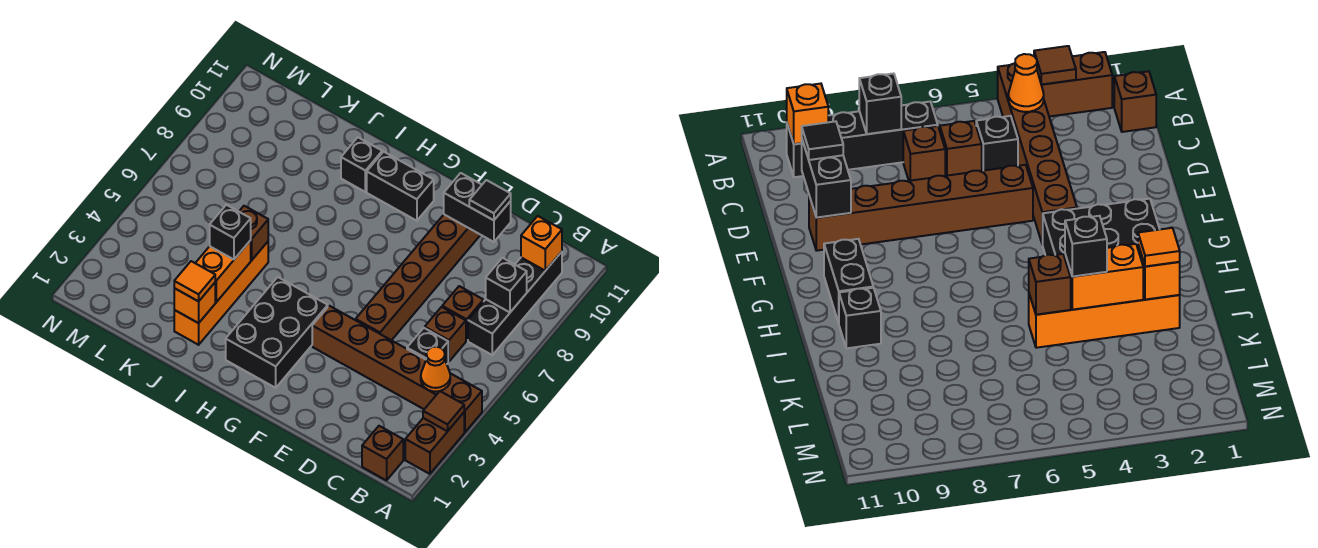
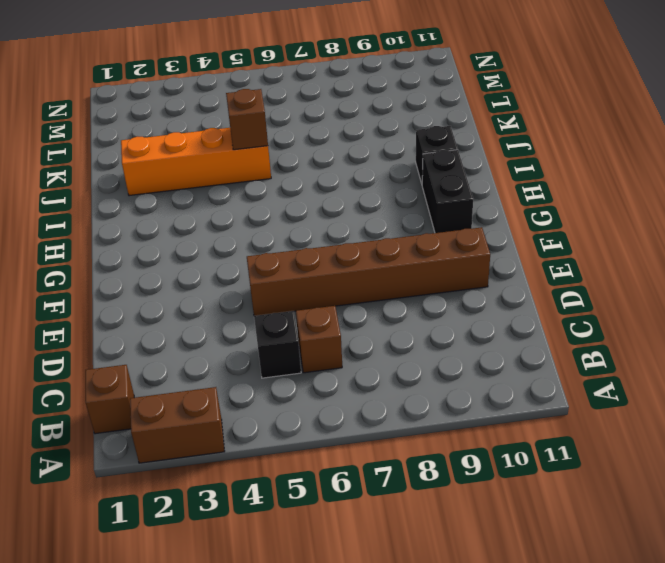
none -> brown brick A4:F4 level 1
none -> black brick B7:B10 level 1
none -> brown brick C7 level 1

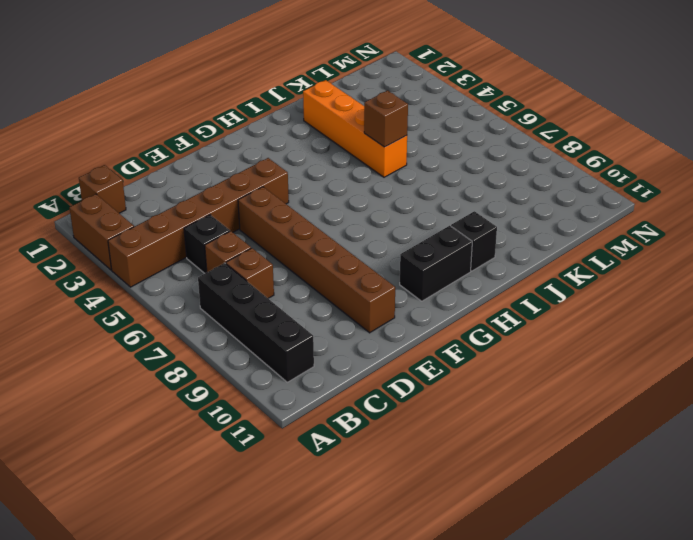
none -> black brick G2:H4 level 1
none -> brown tile A3 level 2
none -> orange cone B4 level 2

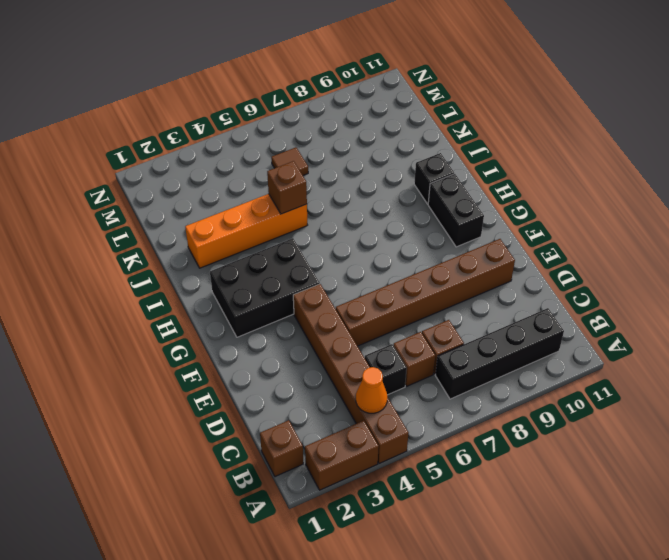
brown tile L6 level 1 -> brown tile A3 level 2
none -> black brick B8 level 2
none -> orange brick B10 level 2
none -> black brick D10:E10 level 2

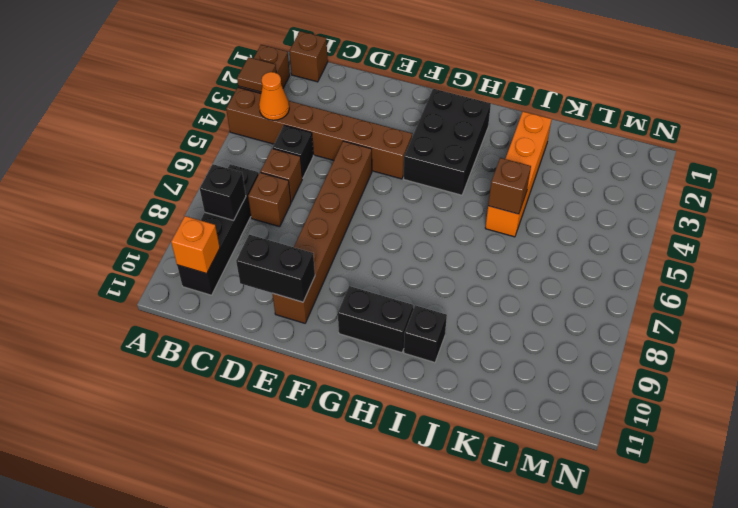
none -> orange brick J2 level 2
none -> orange brick J3:J4 level 2
none -> black tile D10 level 3

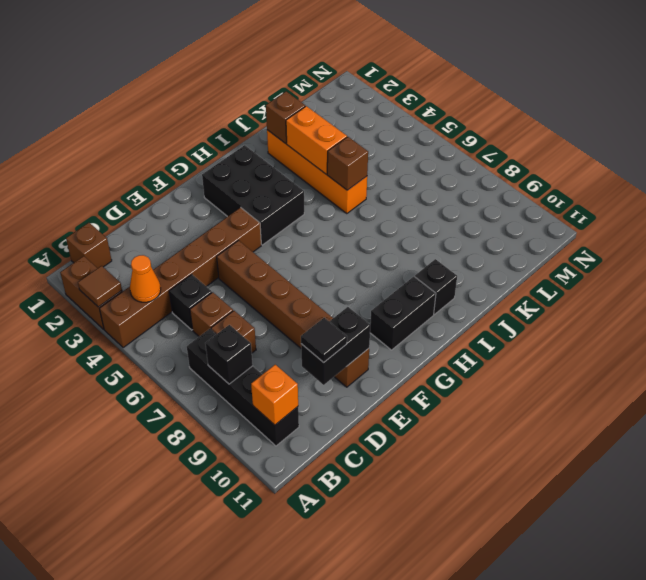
brown brick J2 level 2 -> orange brick J2 level 2
none -> orange tile J2 level 3
none -> black brick J4 level 3

